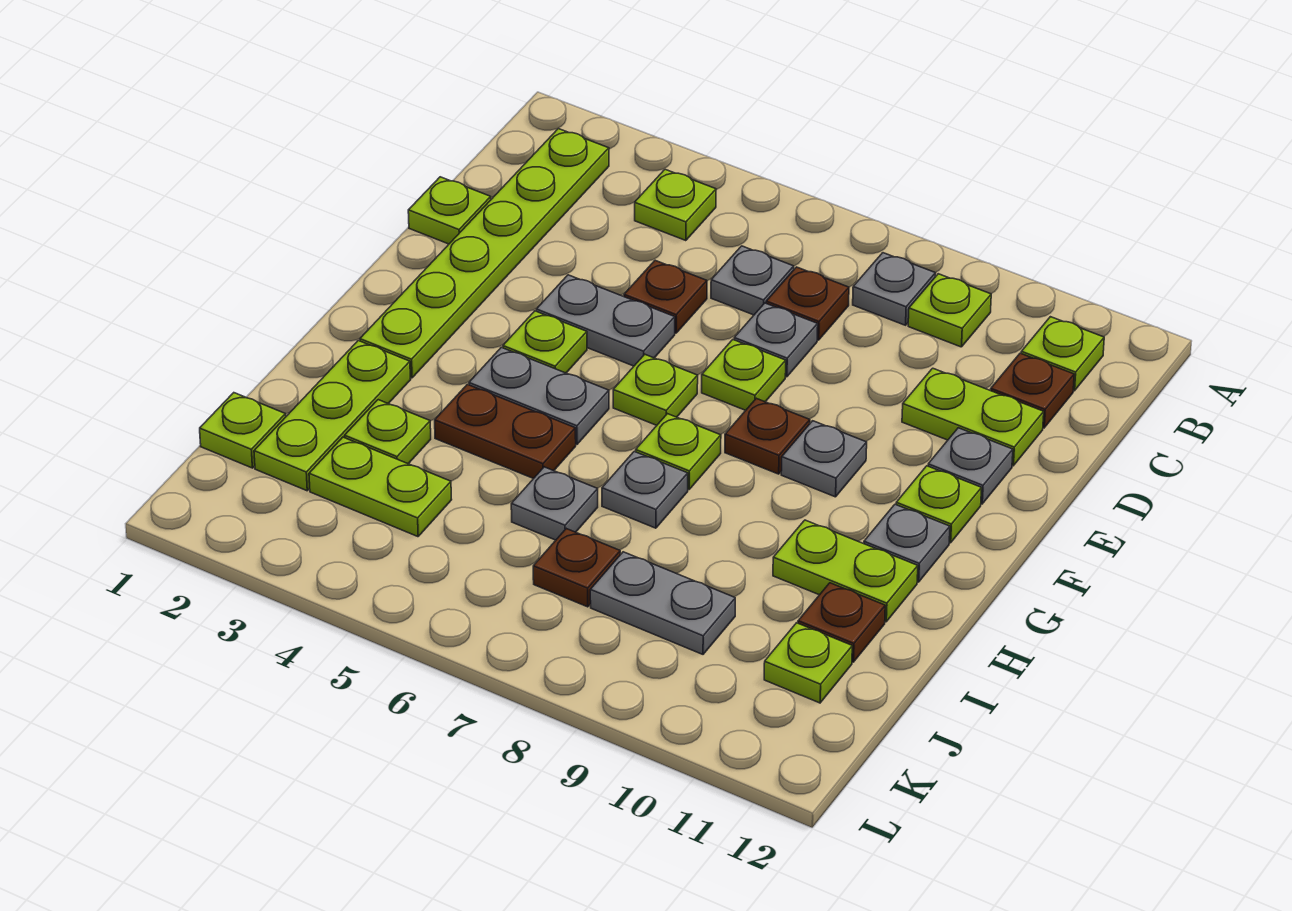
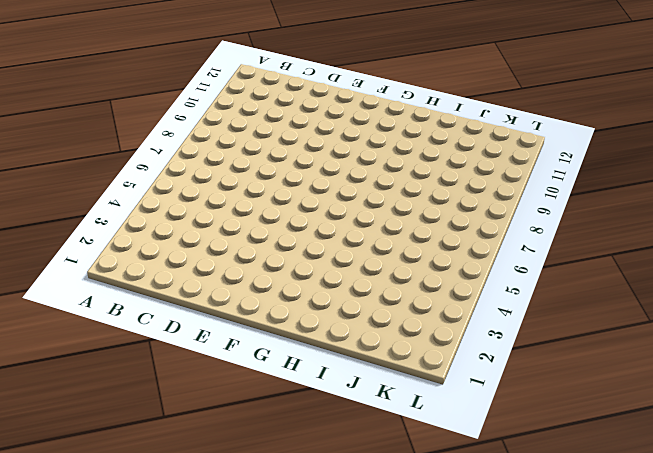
none -> lime plate B2:G2 level 1
none -> lime plate B4 level 1
none -> grey plate B8 level 1
none -> lime plate B9 level 1

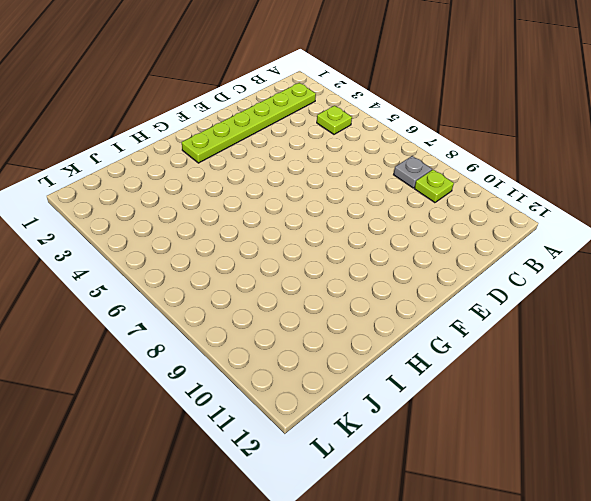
none -> lime plate B11 level 1
none -> grey plate C6 level 1
none -> brown plate C7 level 1
none -> brown plate C11 level 1

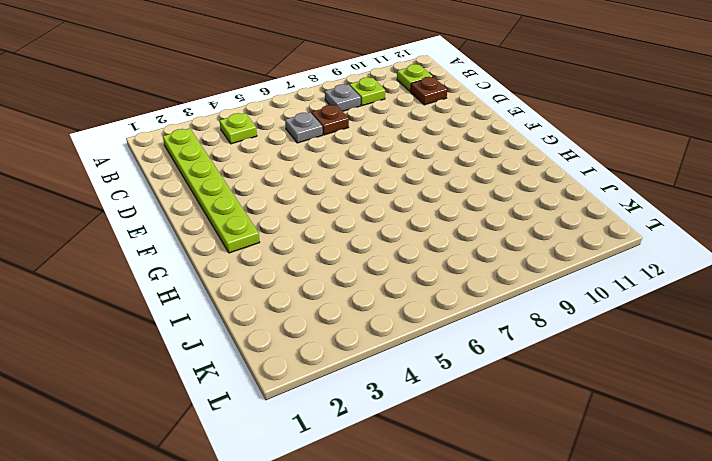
none -> lime plate D1 level 1
none -> brown plate D5 level 1
none -> grey plate D7 level 1
none -> lime plate D10:D11 level 1

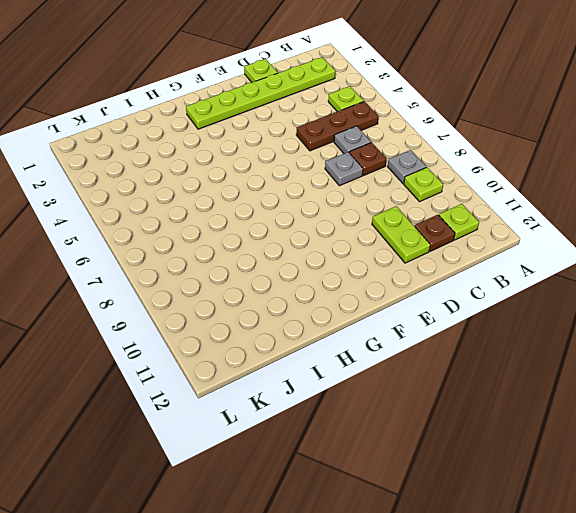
brown plate B5:D5 level 1 -> brown plate D5 level 1
none -> grey plate E4:E5 level 1
none -> lime plate E7 level 1
none -> grey plate E11 level 1
none -> lime plate F4 level 1

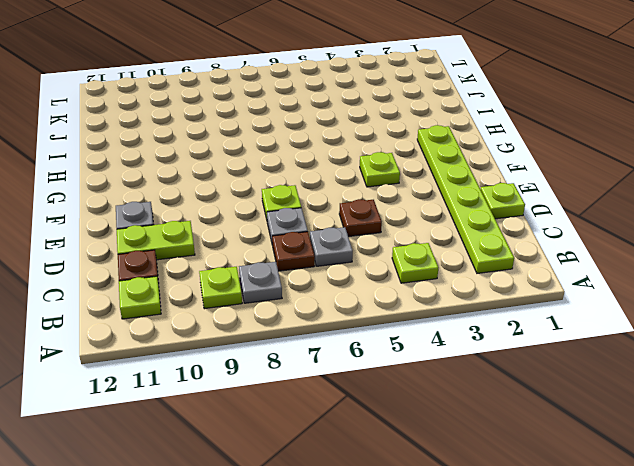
none -> grey plate E4:E5 level 1
none -> lime plate F6 level 1
none -> brown plate F8 level 1
none -> grey plate F9 level 1

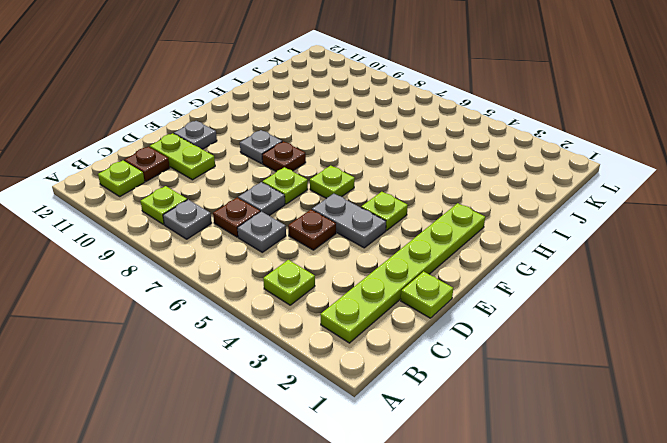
none -> lime plate F11 level 1
none -> grey plate G4:G5 level 1
none -> lime plate G7 level 1
none -> grey plate G11 level 1

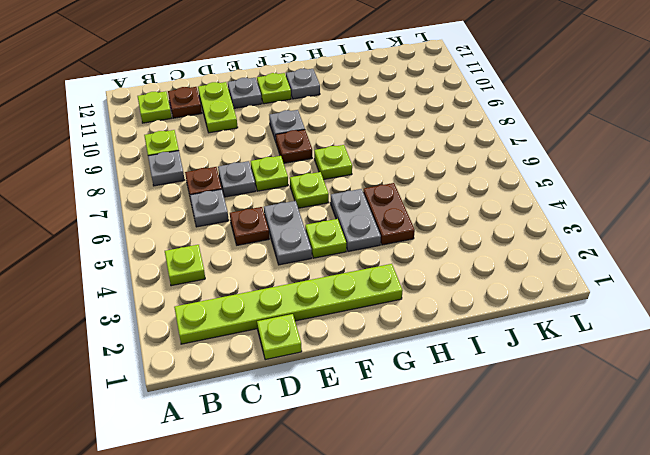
none -> lime plate H2:J2 level 1
none -> grey plate H7 level 1
none -> lime plate H10:H11 level 1
none -> lime plate I3 level 1

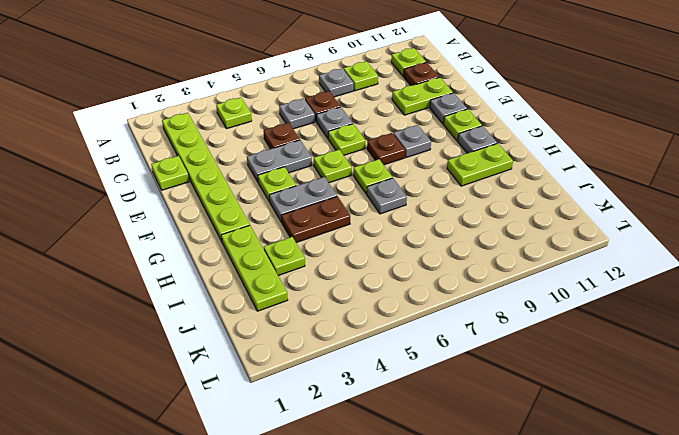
none -> grey plate I6 level 1
none -> brown plate I11 level 1
none -> lime plate J1 level 1
none -> lime plate J3:J4 level 1

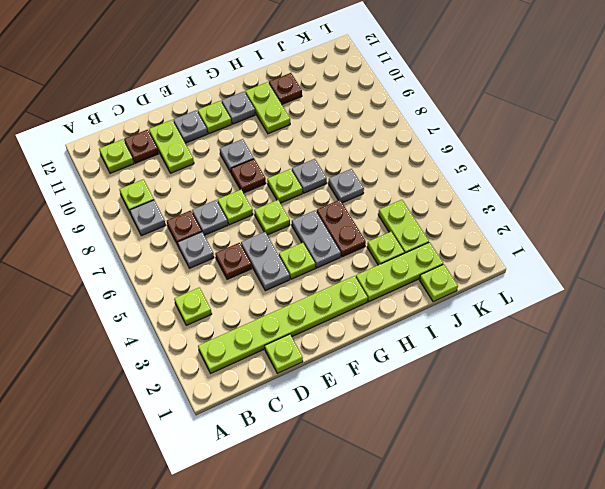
none -> brown plate J7 level 1
none -> grey plate J8:J9 level 1
none -> lime plate J11 level 1

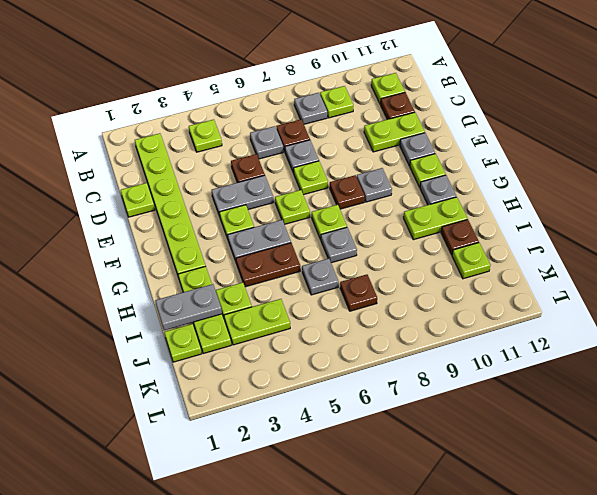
grey plate I1:I2 level 2 -> grey plate J8:J9 level 1

